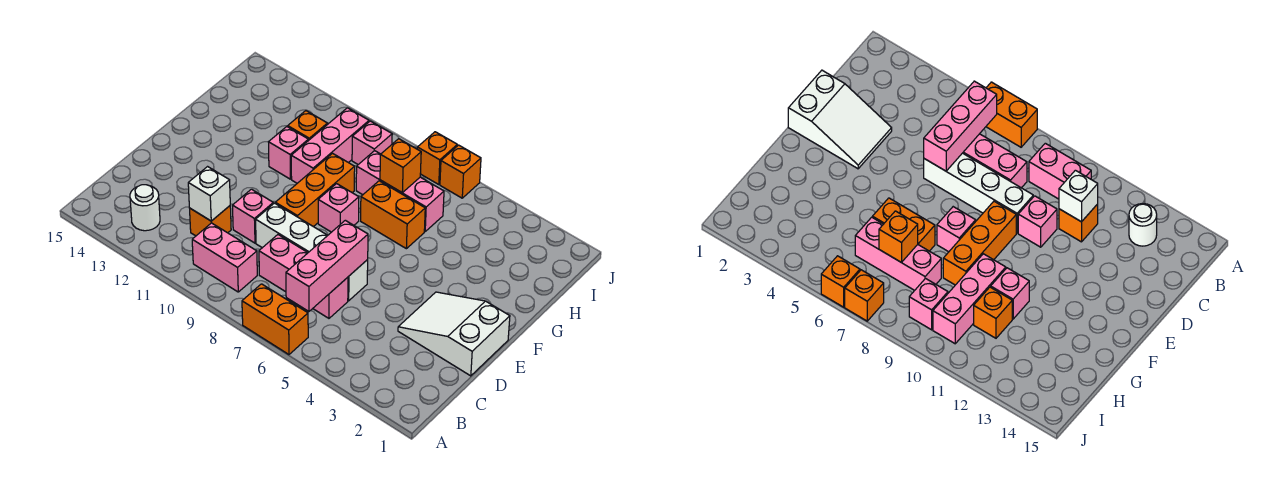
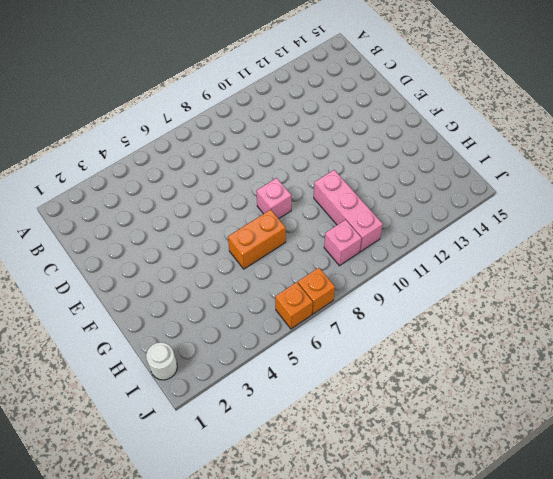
white round brick I1 level 1 -> white round brick B13 level 1
none -> orange brick A6:A7 level 1
none -> pink brick B9:B10 level 1
none -> pink brick C6:C8 level 1

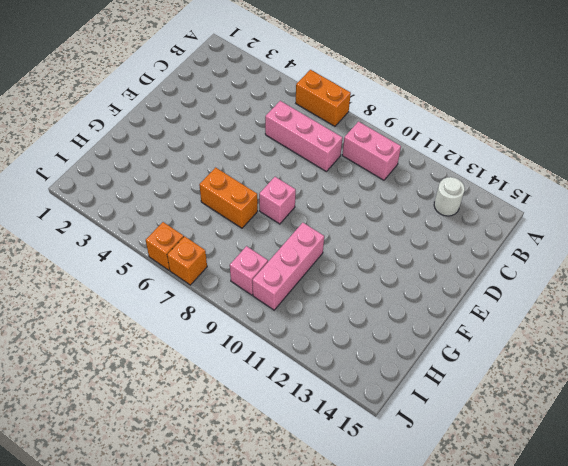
none -> orange brick C11 level 1
none -> white slope D1:E3 level 1 top 1
none -> white brick D6:D9 level 1

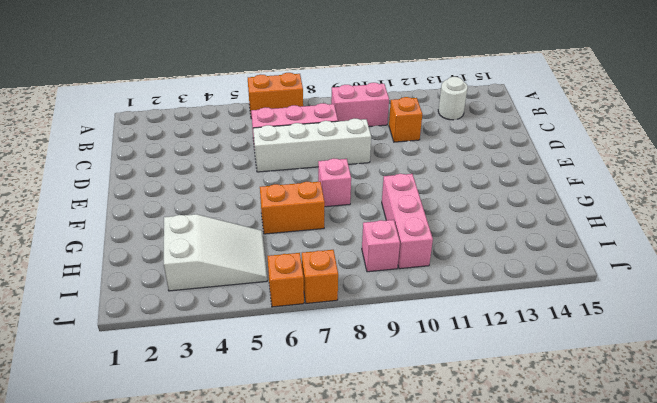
white slope H3:I5 level 1 top 3 -> white slope D1:E3 level 1 top 1
none -> pink brick D10 level 1
none -> orange brick E9:G9 level 1
none -> pink brick G11 level 1

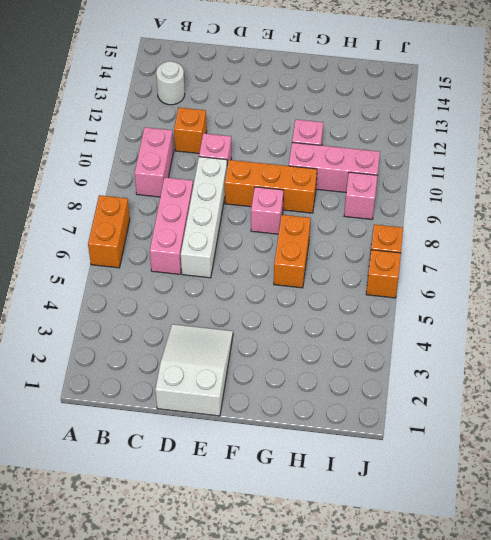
none -> pink brick H6:H8 level 1
none -> orange brick H11 level 1
none -> pink brick B6:D6 level 2

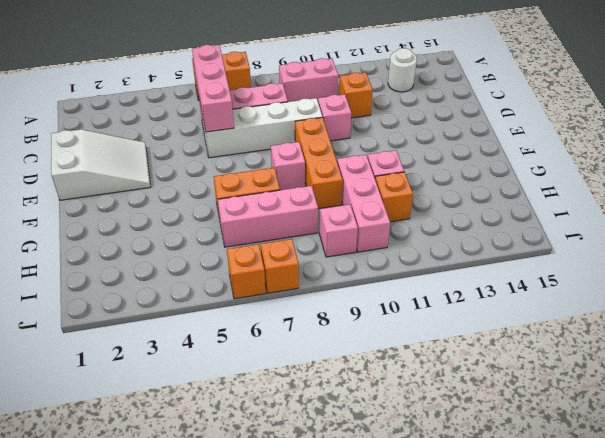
none -> white brick C11 level 2
none -> orange brick H7 level 2

